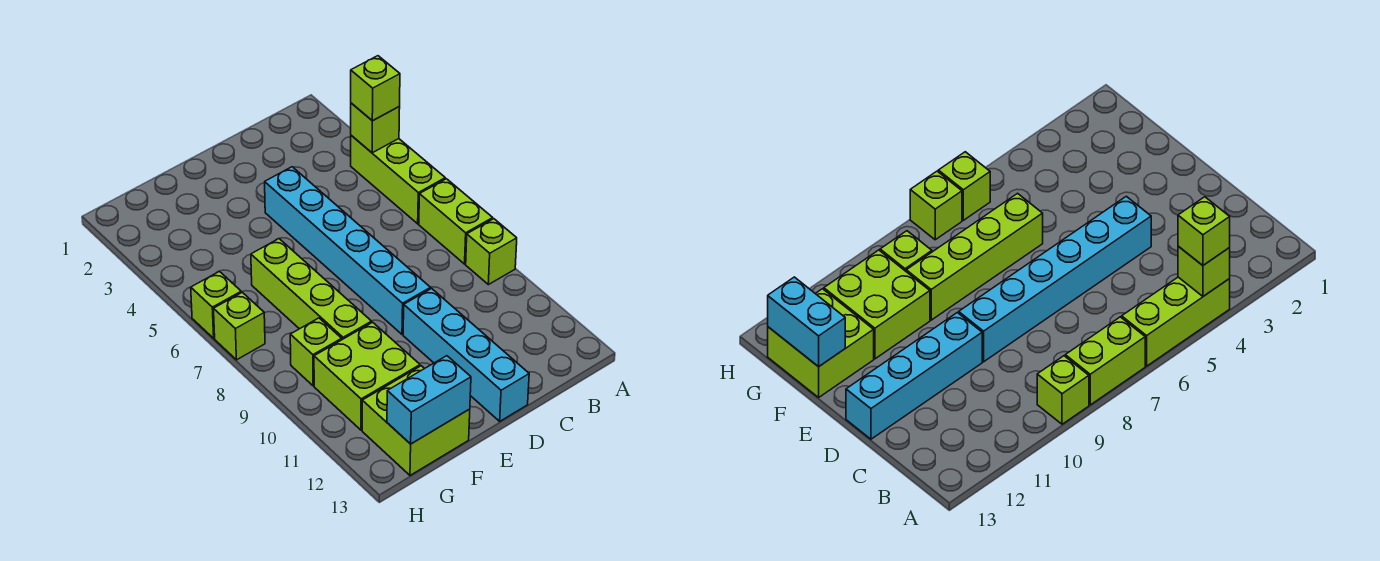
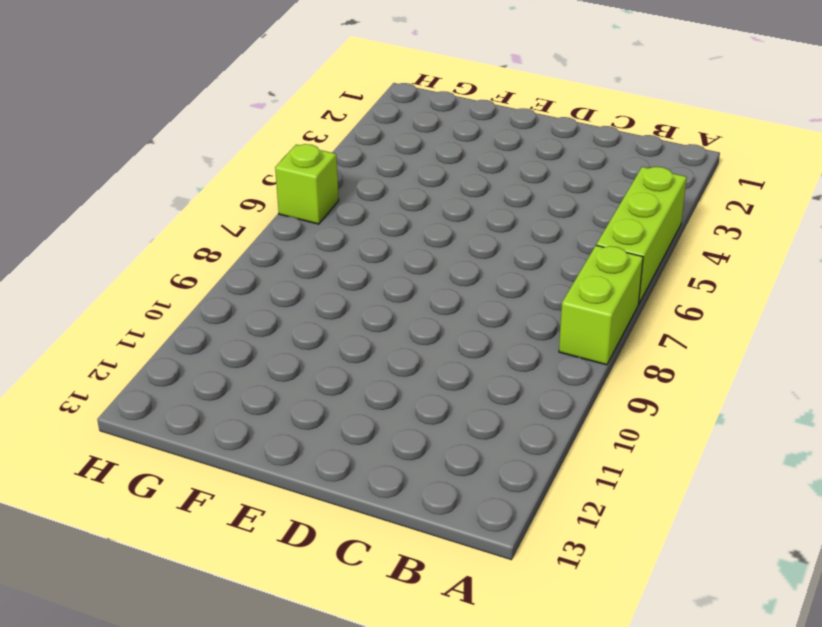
none -> lime brick A9 level 1
none -> cyan brick D4:D9 level 1
none -> cyan brick D10:D13 level 1

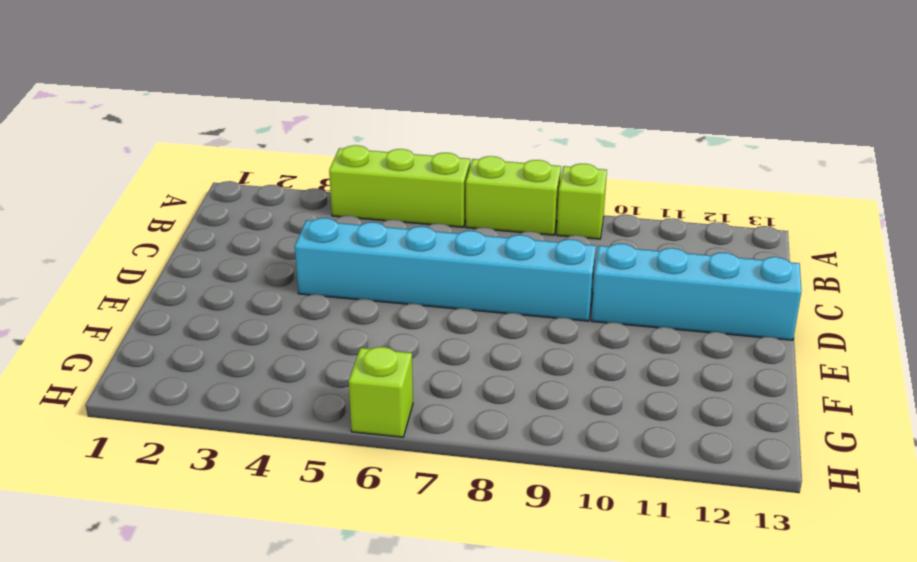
none -> lime brick F6:F9 level 1
none -> lime brick F10:G11 level 1
none -> lime brick F12:G13 level 1

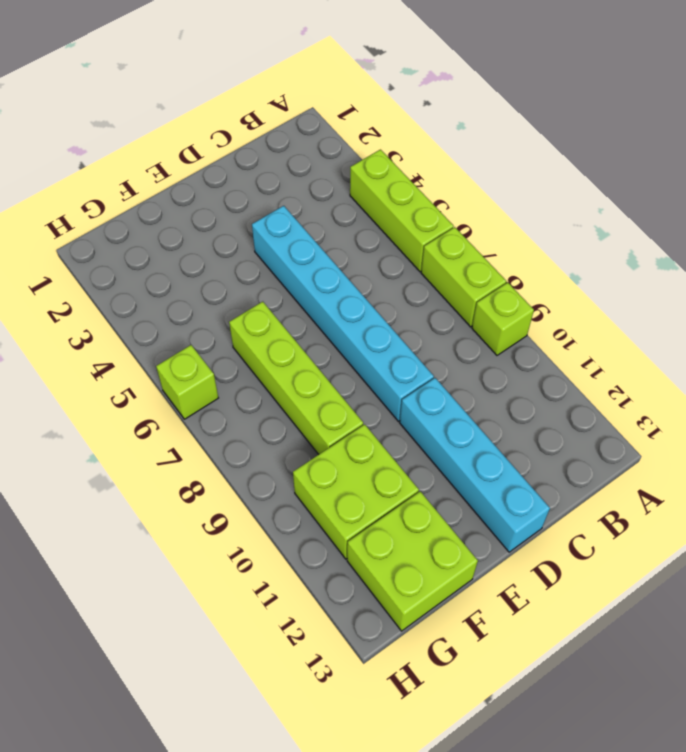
none -> lime brick G9 level 1
none -> lime brick H7 level 1
none -> lime brick A4 level 2

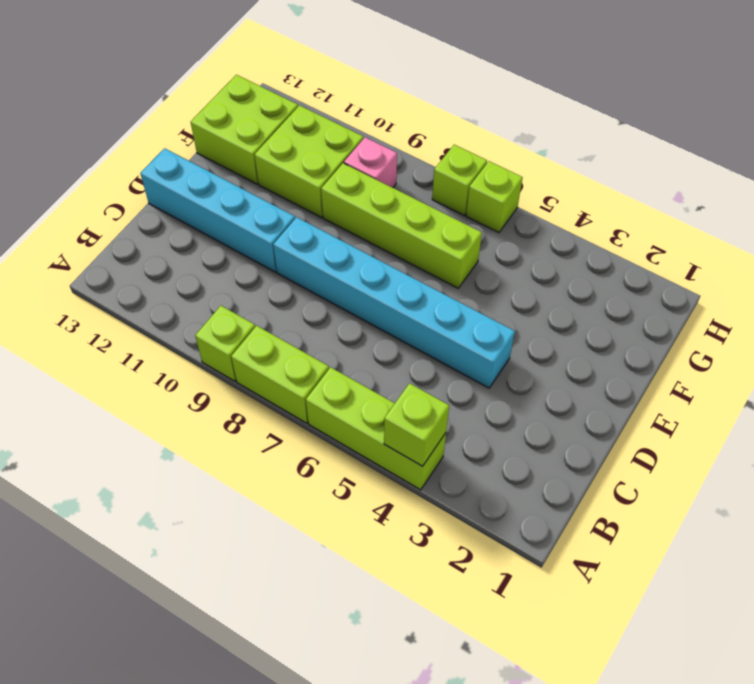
pink brick G9 level 1 -> lime brick G9 level 1
none -> cyan brick F13:G13 level 2
none -> lime brick A4 level 3

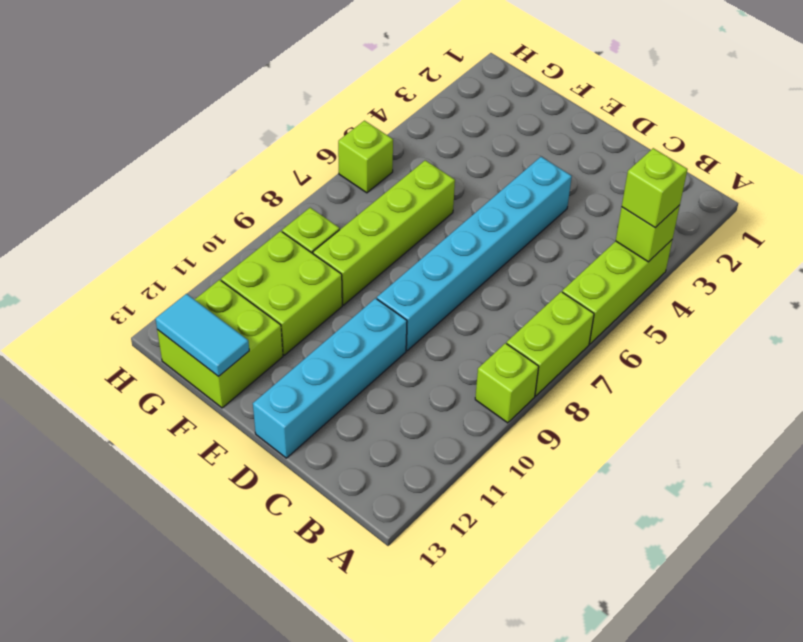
cyan tile F13:G13 level 2 -> cyan brick F13:G13 level 2
none -> lime brick H7 level 1

